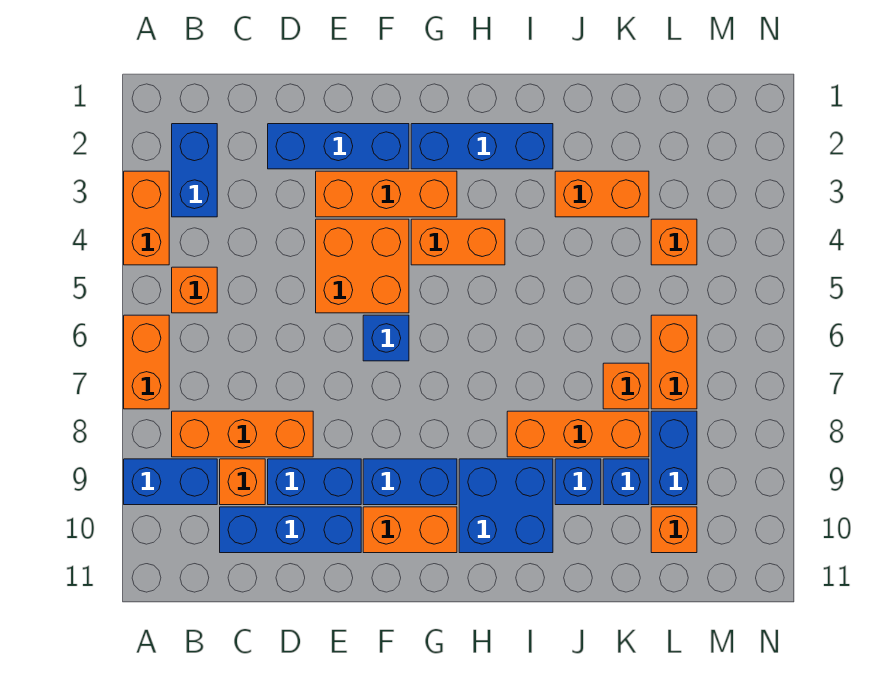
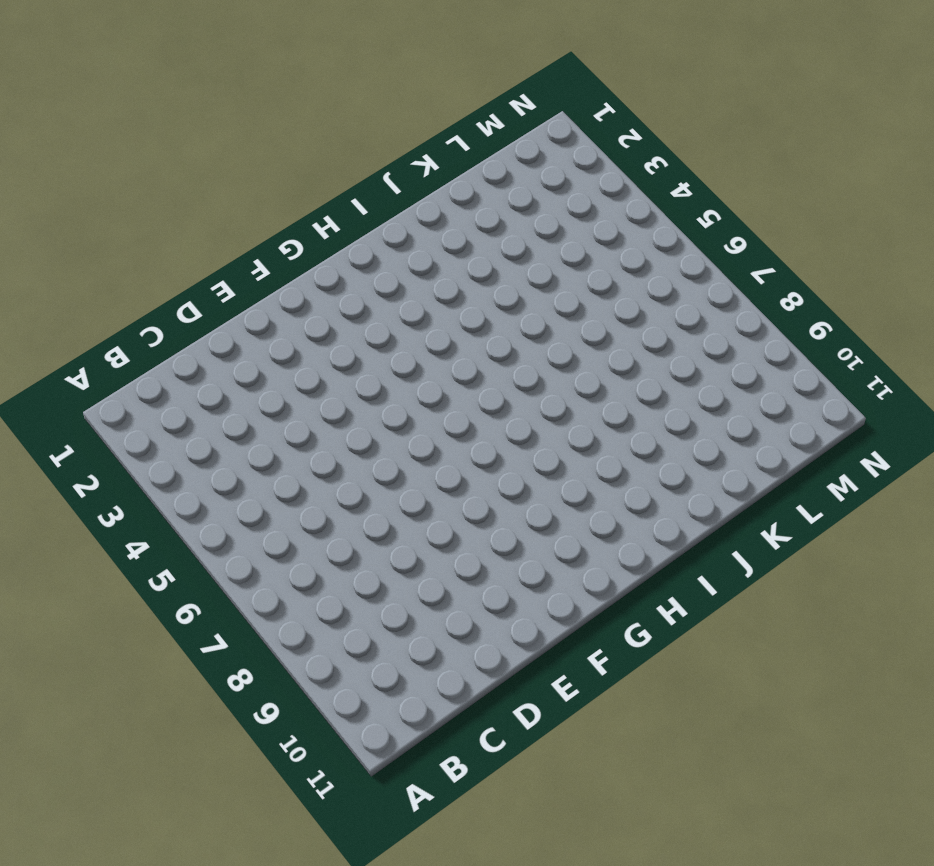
none -> orange brick A3:A4 level 1
none -> orange brick A6:A7 level 1
none -> blue brick A9:B9 level 1

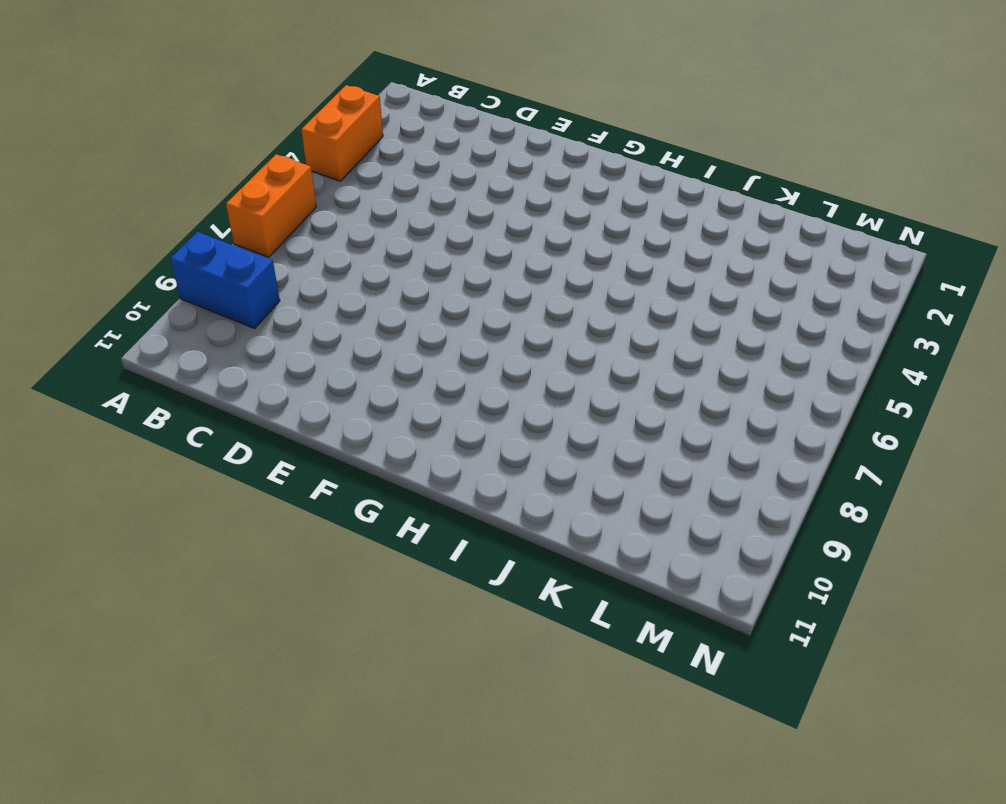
none -> blue brick B2:B3 level 1
none -> orange brick B5 level 1
none -> orange brick B8:D8 level 1

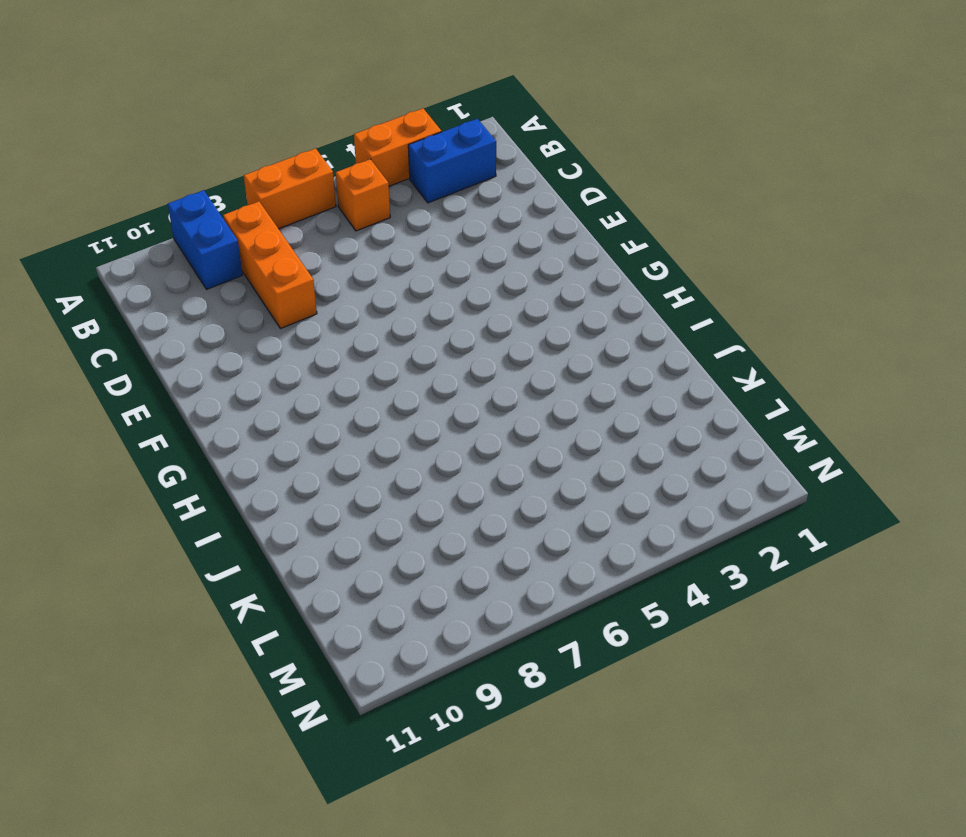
none -> orange brick C9 level 1
none -> blue brick C10:E10 level 1
none -> blue brick D2:F2 level 1

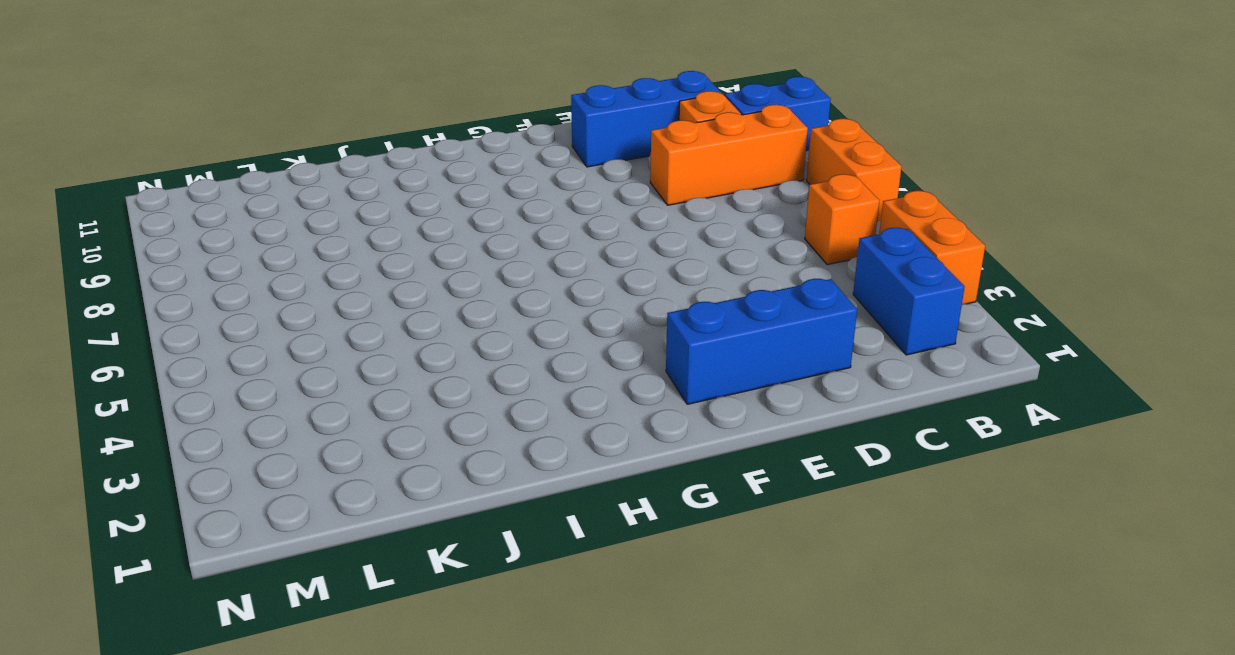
none -> blue brick D9:E9 level 1
none -> orange brick E3:G3 level 1
none -> orange brick E4:F5 level 1

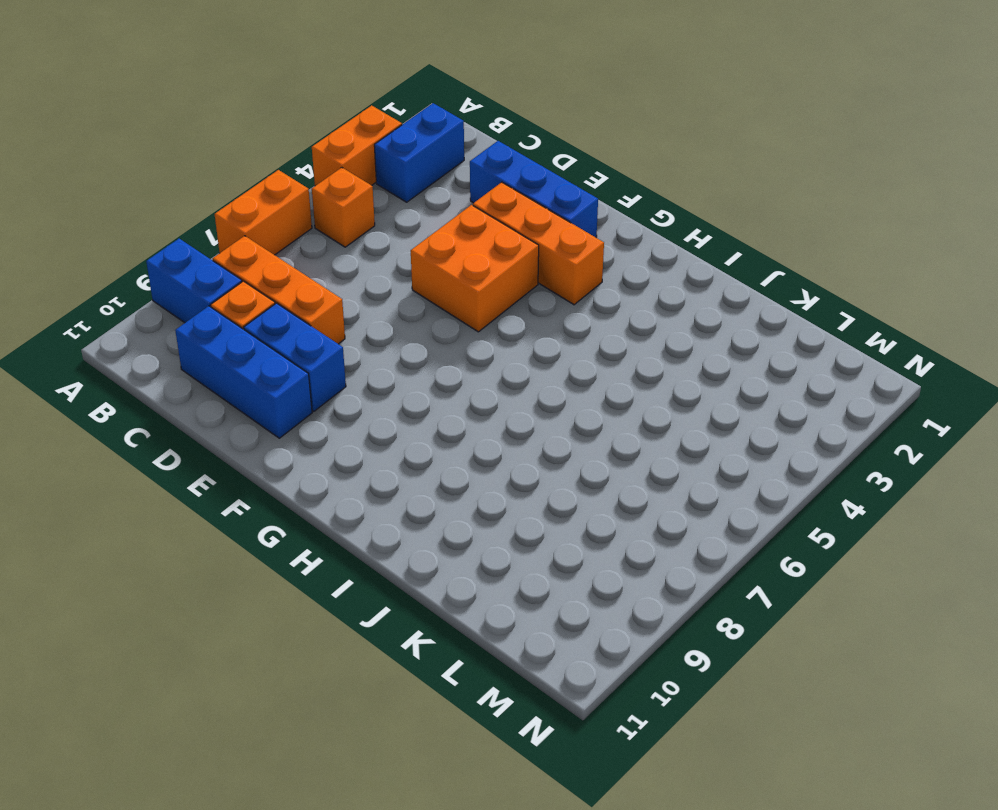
none -> blue brick F6 level 1
none -> blue brick F9:G9 level 1
none -> orange brick F10:G10 level 1

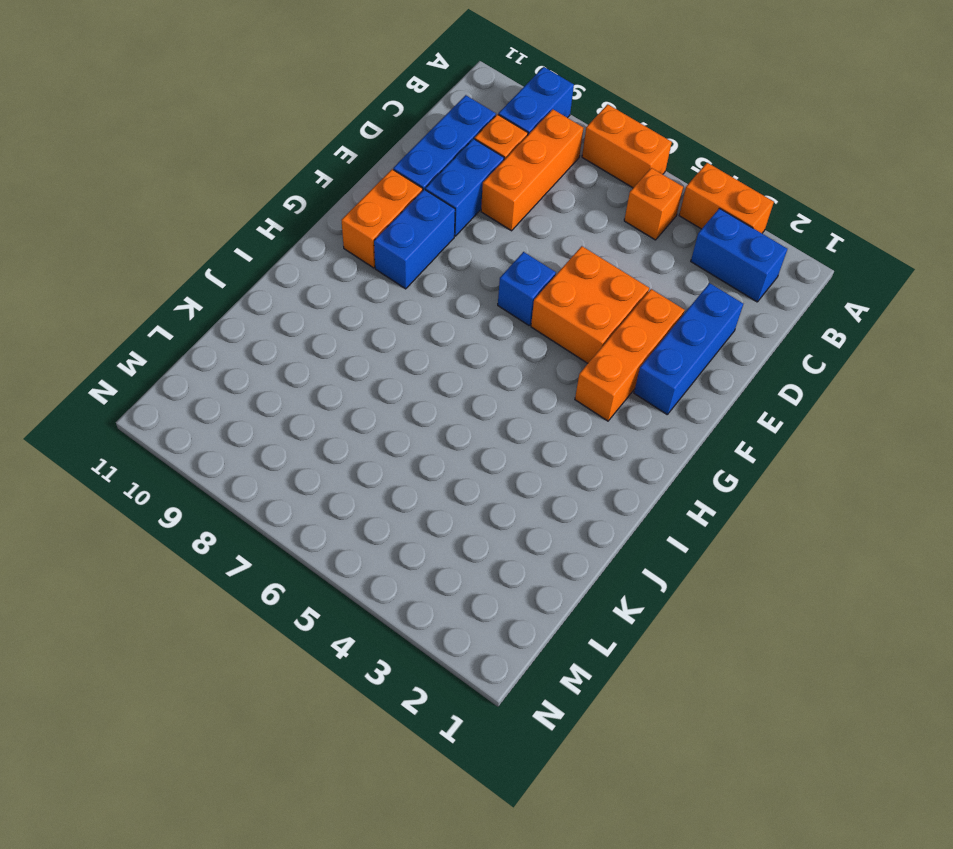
none -> blue brick G2:I2 level 1
none -> orange brick G4:H4 level 1
none -> blue brick H9:I10 level 1

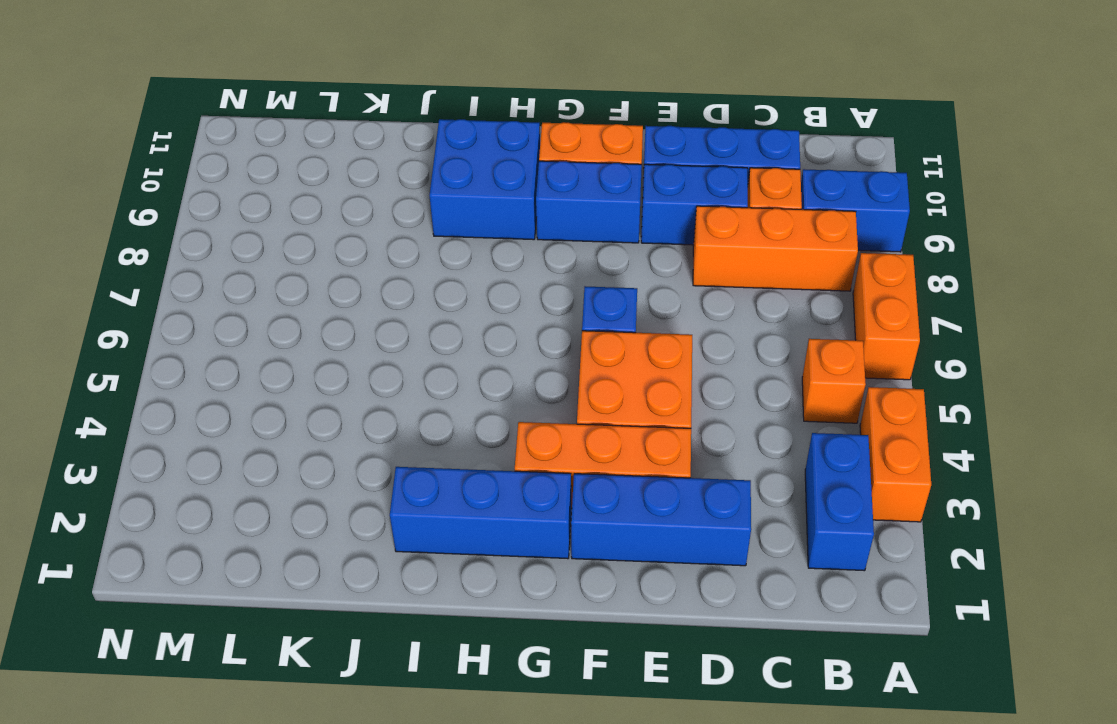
none -> orange brick G4:H4 level 1
none -> orange brick I8:K8 level 1
none -> orange brick J3:K3 level 1

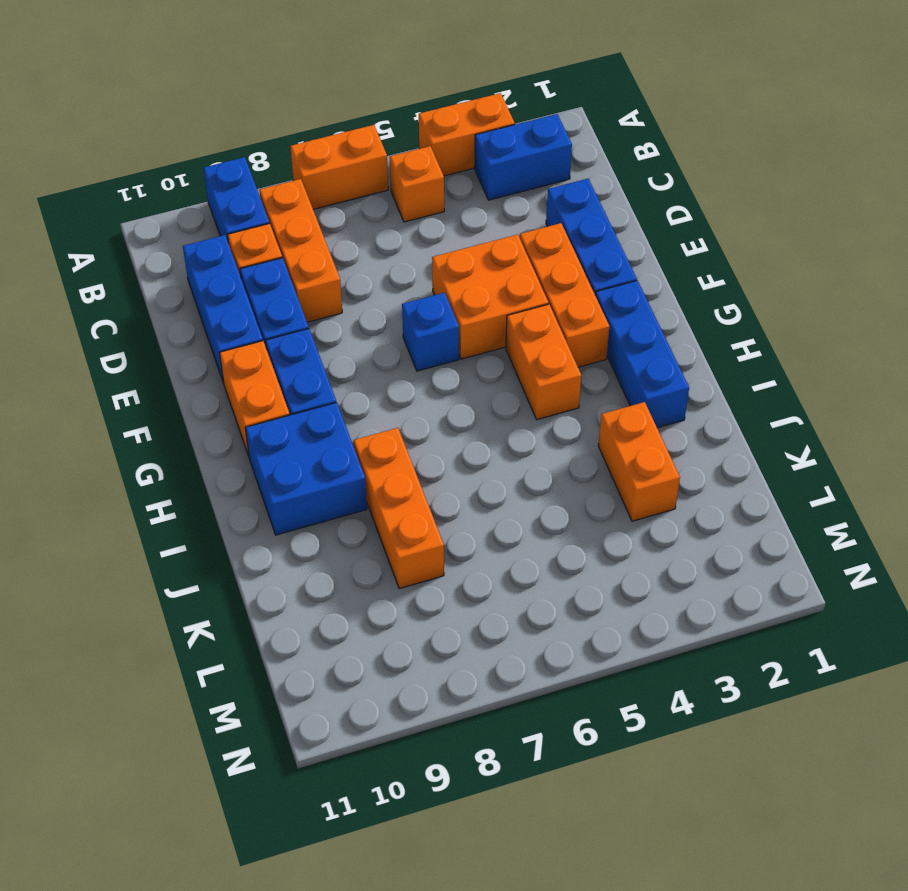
none -> blue brick J9 level 1
none -> orange brick K7 level 1
none -> blue brick K9 level 1

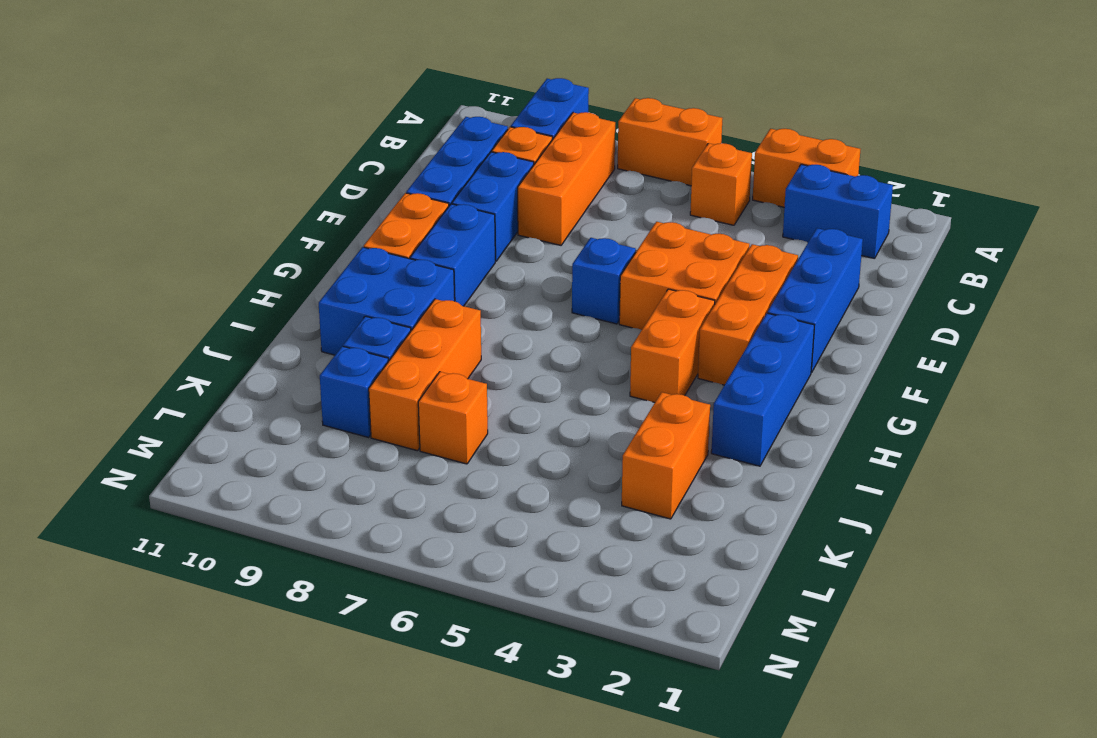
none -> orange brick L4 level 1
none -> orange brick L6:L7 level 1
none -> blue brick L8:L9 level 1

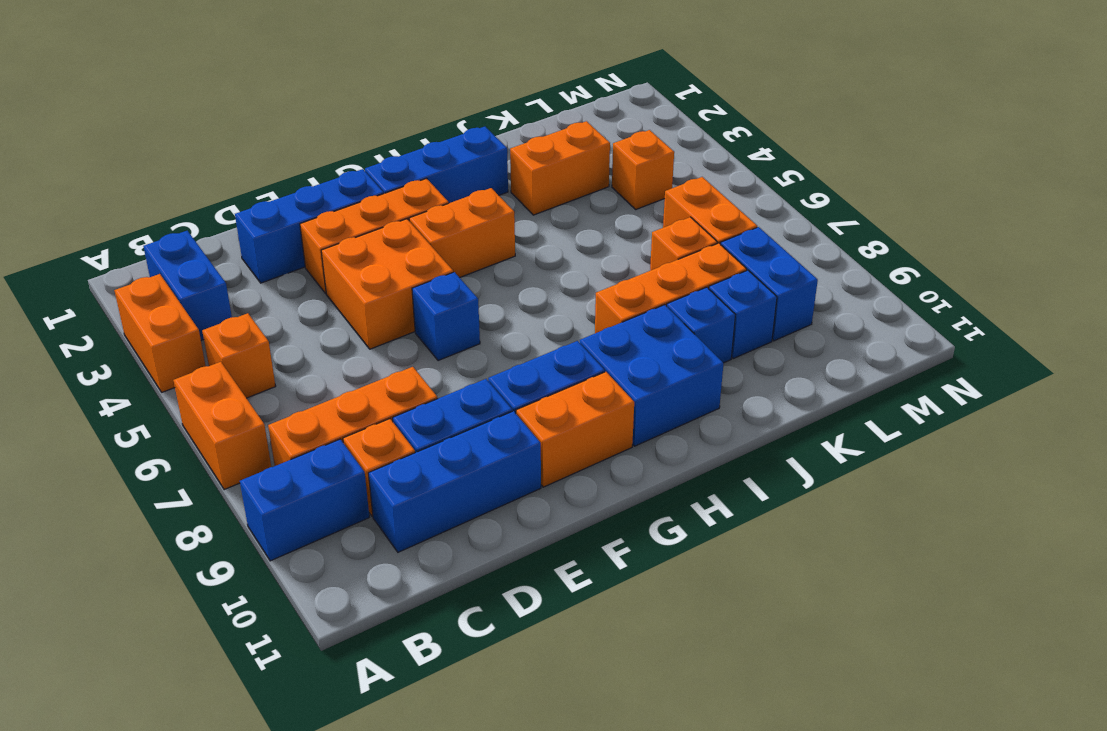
none -> orange brick L10 level 1

